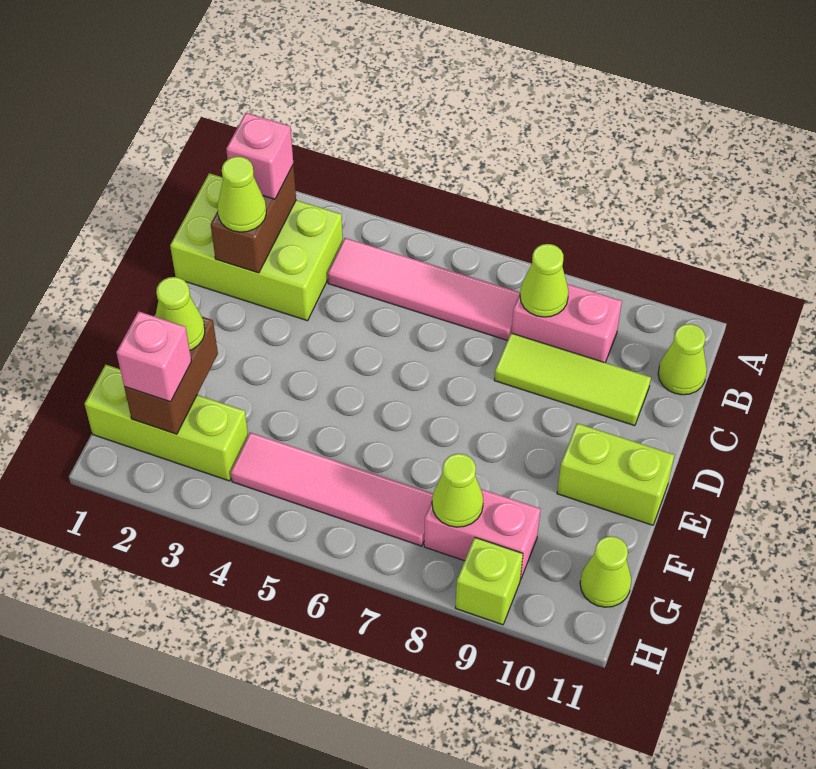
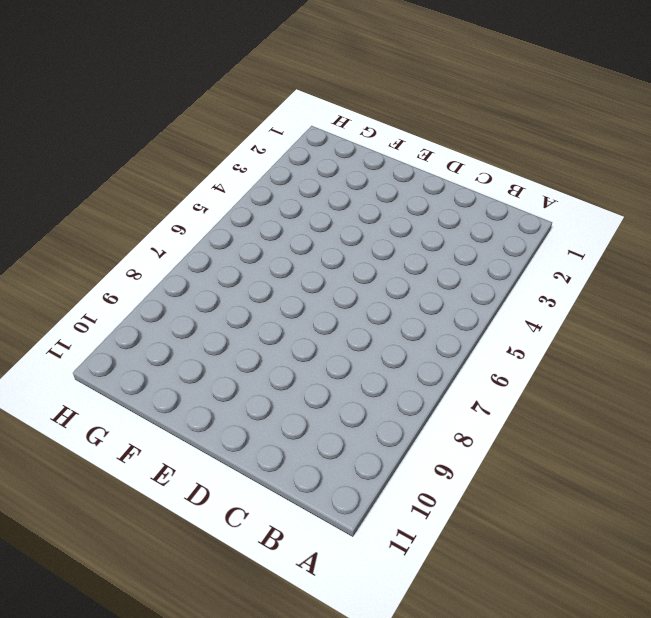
none -> lime brick B1:C3 level 1
none -> pink tile B4:B7 level 1
none -> pink brick B8:B9 level 1

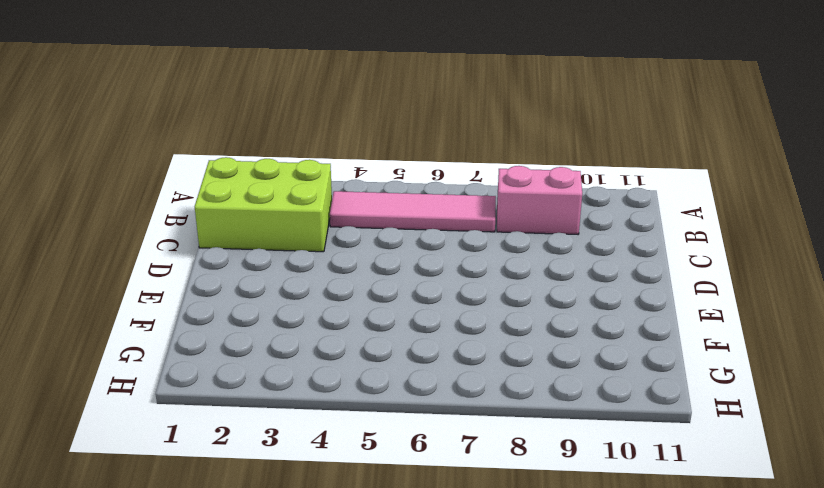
none -> lime cone B11 level 1
none -> lime tile C8:C10 level 1
none -> lime brick E10:E11 level 1

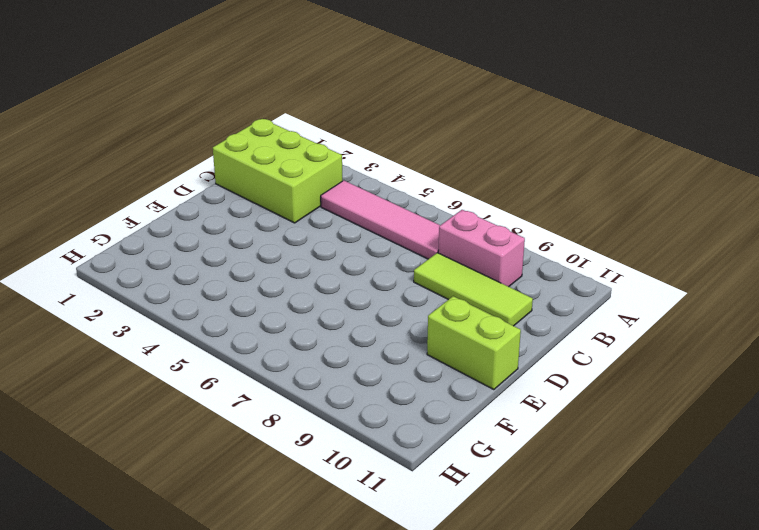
none -> lime cone B11 level 1
none -> lime brick G1:G3 level 1
none -> pink tile G4:G7 level 1

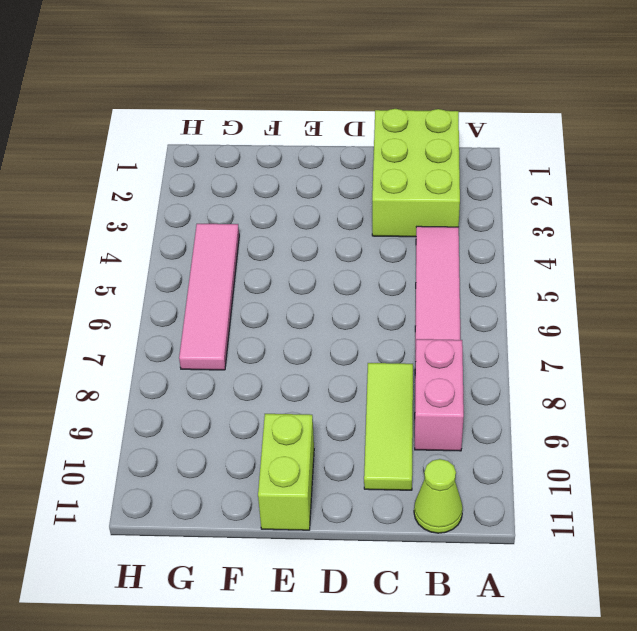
none -> lime brick G1:G3 level 1
none -> pink brick G8:G9 level 1
none -> lime cone G11 level 1

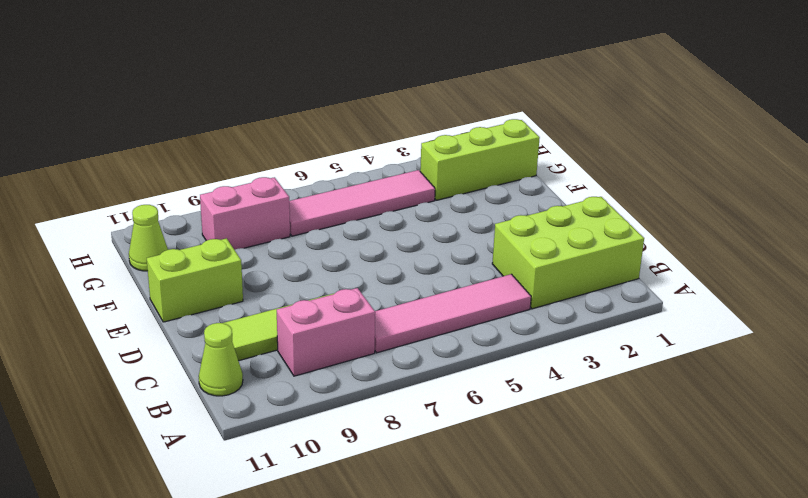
none -> lime brick H9 level 1
none -> brown brick B2:C2 level 2
none -> lime cone B8 level 2

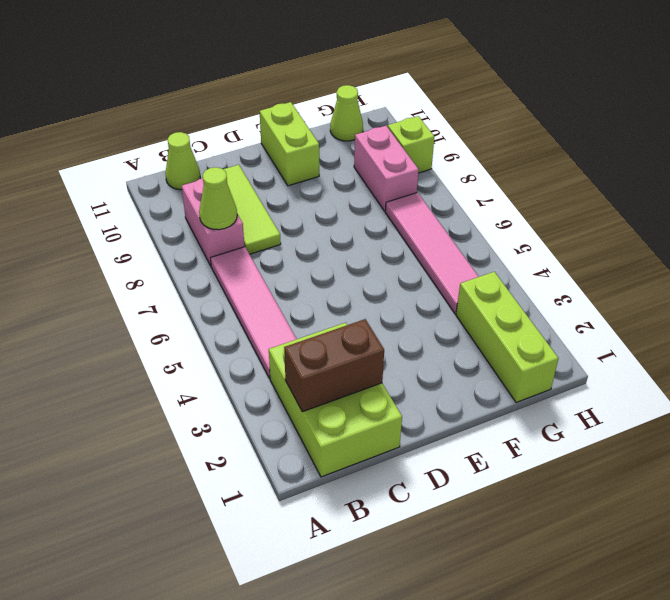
none -> brown brick F2:G2 level 2
none -> lime cone G8 level 2
none -> pink brick B2 level 3

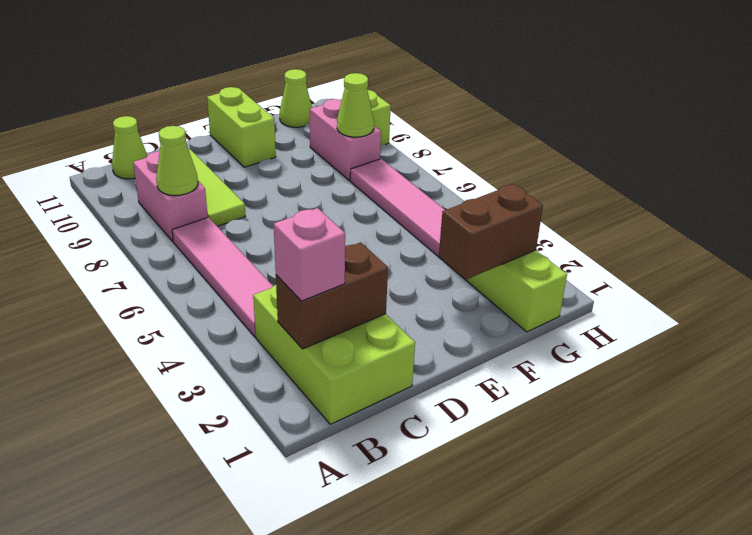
none -> lime cone C2 level 3
none -> lime cone F2 level 3
none -> pink brick G2 level 3

